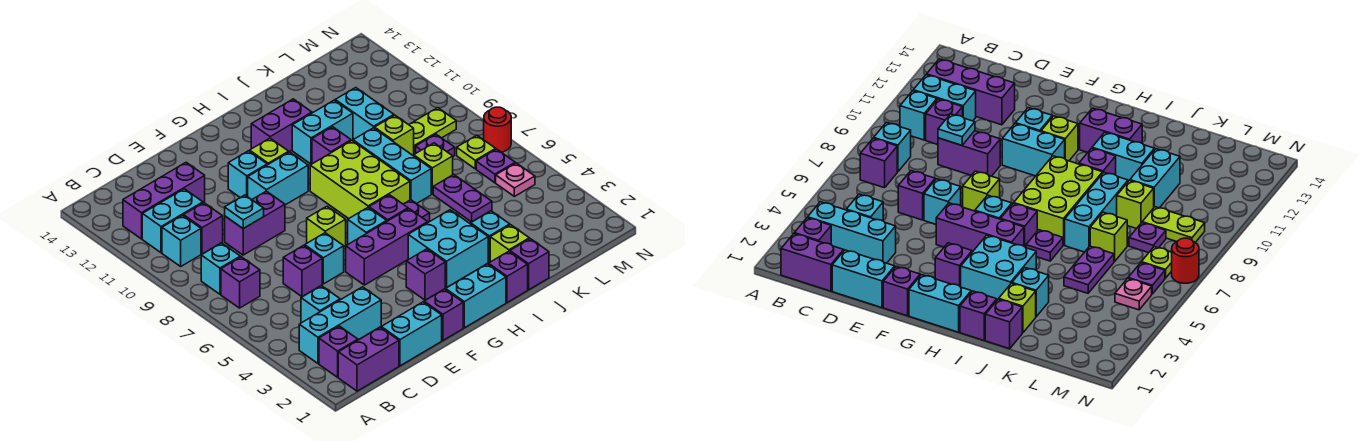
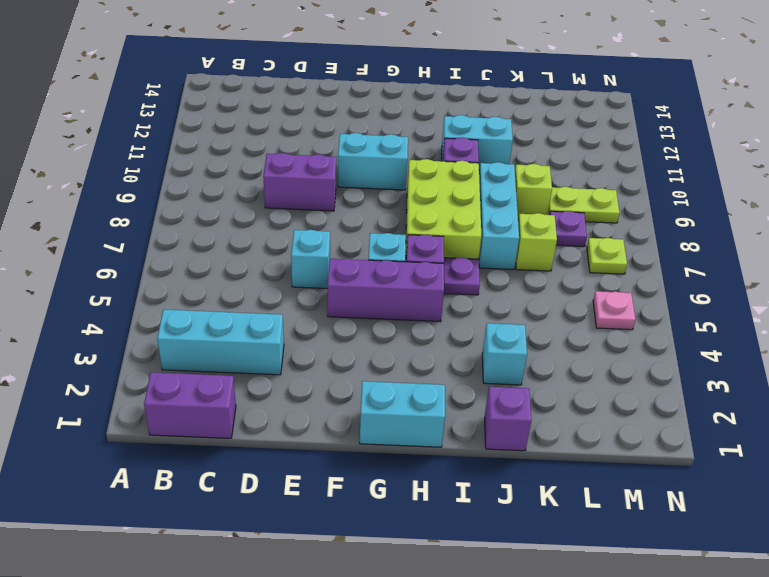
none -> purple brick B2 level 1
none -> purple brick B7 level 1
none -> cyan brick B8 level 1
none -> cyan brick B10 level 1

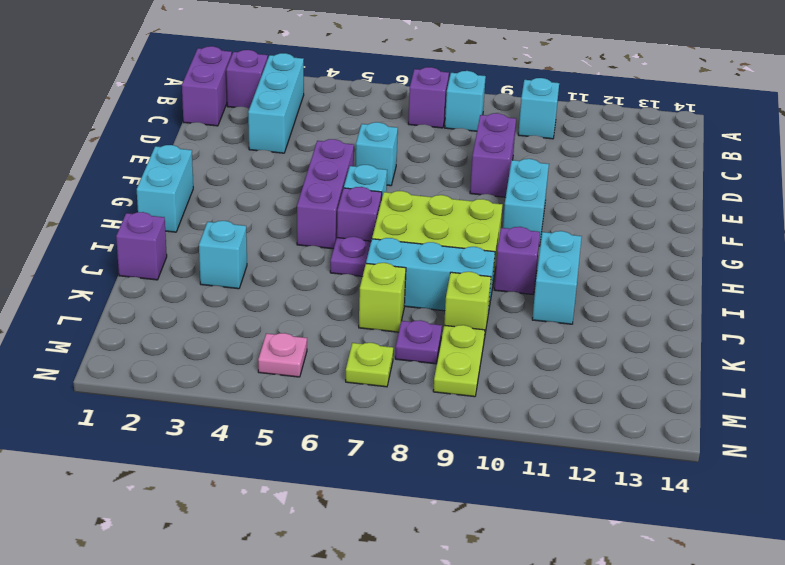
none -> cyan brick B11:C11 level 1
none -> purple brick B12:D12 level 1
none -> cyan brick C4 level 1
none -> purple brick C10 level 1

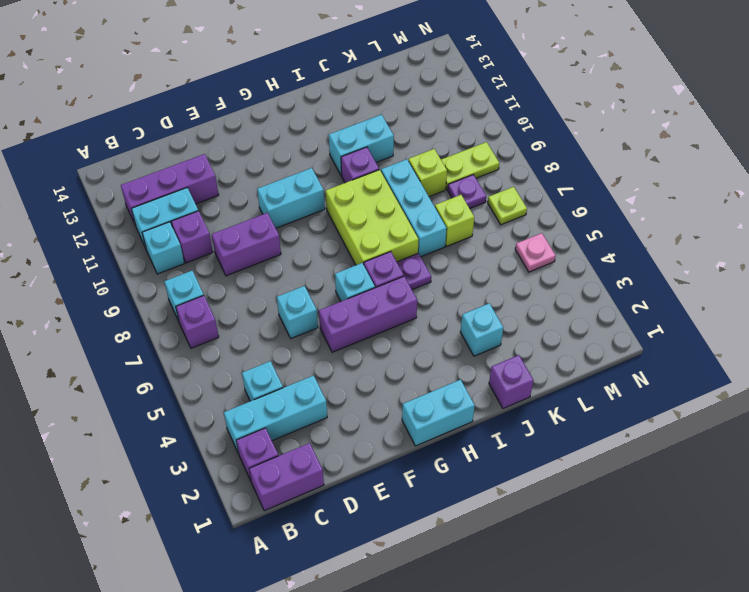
none -> cyan brick D1:E1 level 1
none -> purple brick D6 level 1
none -> purple brick F1 level 1
none -> lime brick F7 level 1

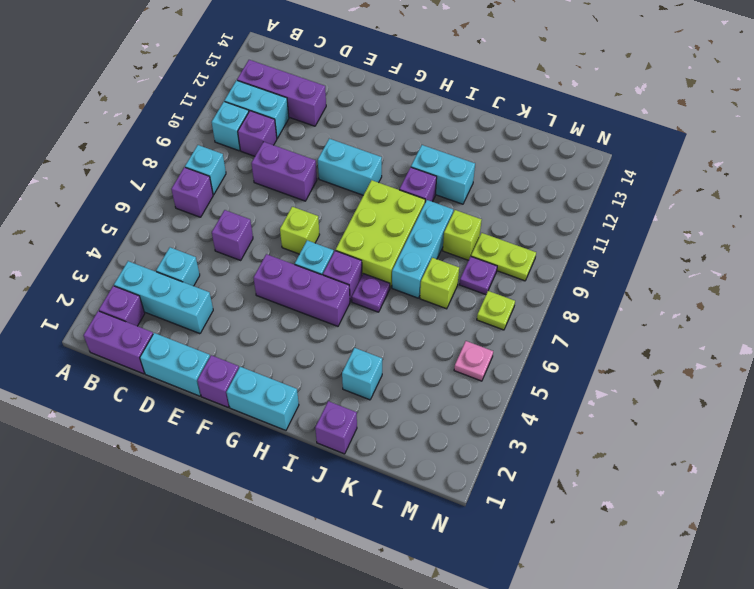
none -> cyan brick E6 level 1
none -> cyan brick F11 level 1
none -> purple brick G3 level 1
none -> lime brick G11 level 1

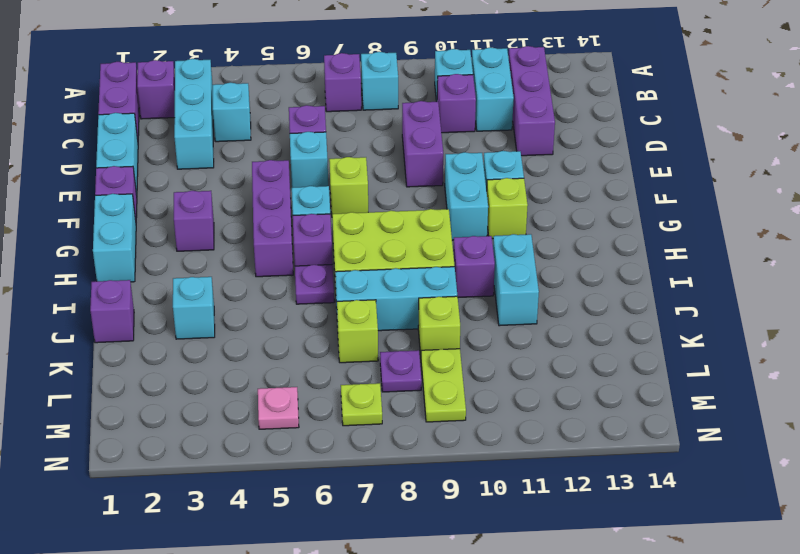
none -> cyan brick H3:I4 level 1
none -> purple brick H12:I12 level 1
none -> purple brick I1 level 1
none -> lime brick J2 level 1

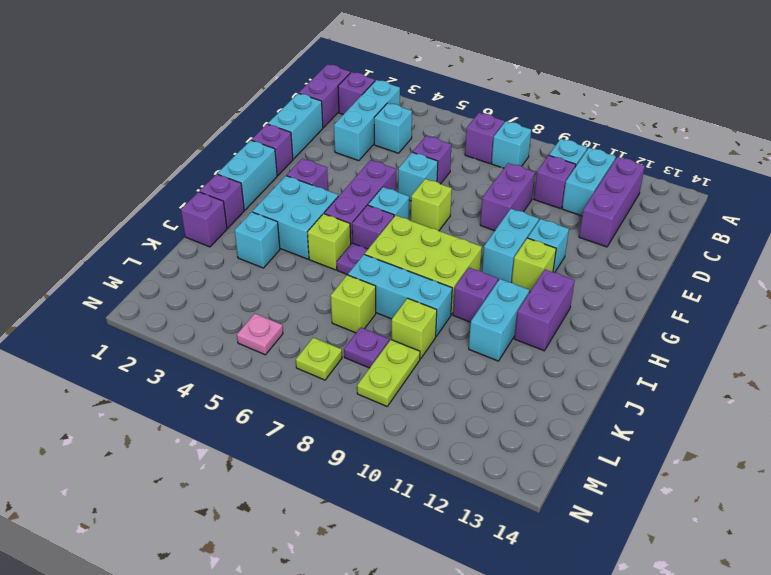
lime brick I5 level 1 -> lime brick J2 level 1
none -> purple plate K5:K6 level 1
none -> cyan brick K10:K11 level 1
none -> purple plate M6 level 1
none -> red round brick N7 level 1

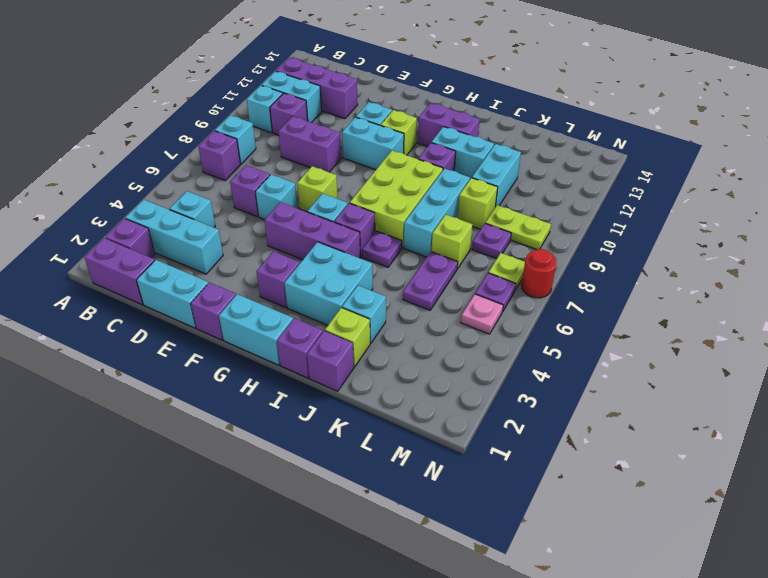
none -> cyan plate D9 level 2

